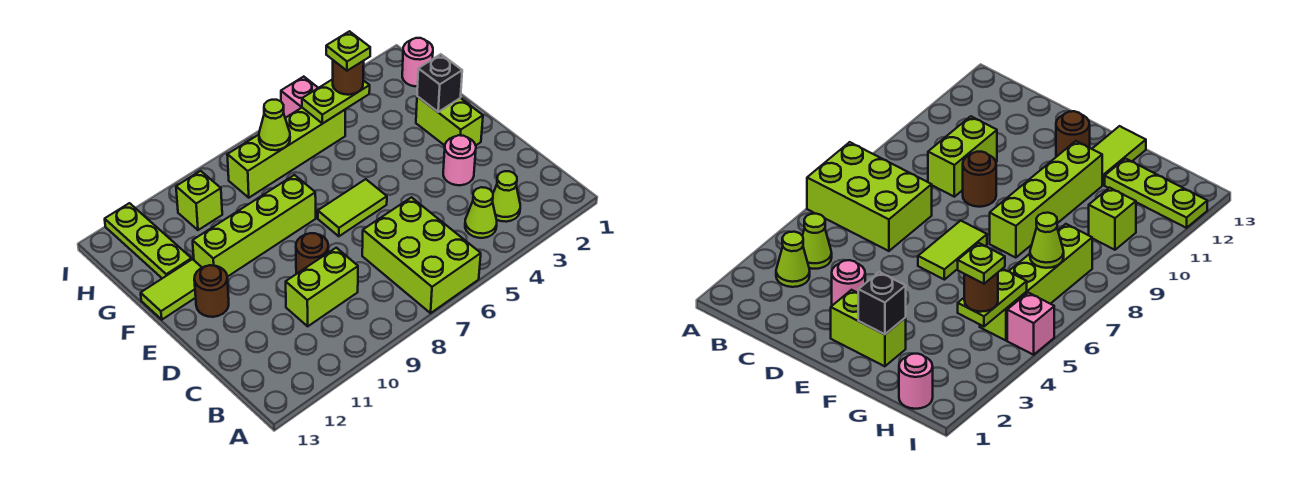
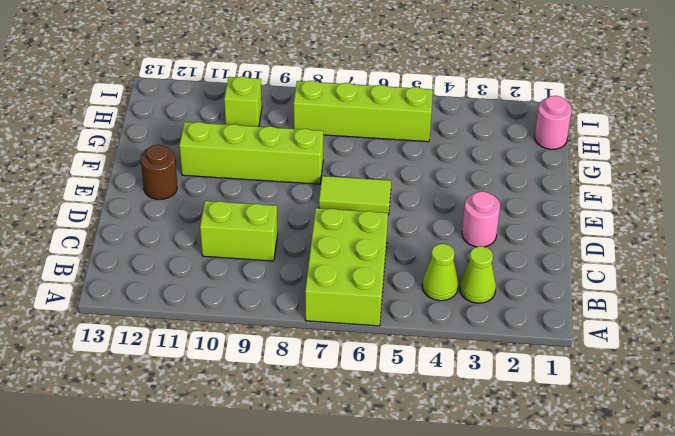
none -> brown round brick D9 level 1
none -> lime brick E2:F2 level 1
none -> lime tile F12:F13 level 1

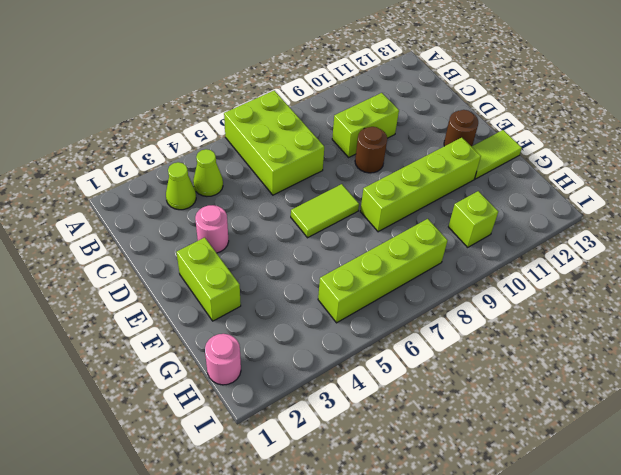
none -> lime plate G12:I12 level 1
none -> pink brick I5 level 1
none -> black brick F2 level 2

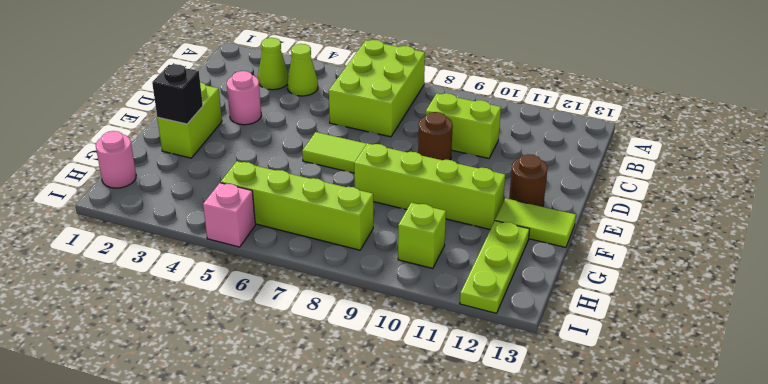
none -> lime plate H4:H5 level 2
none -> lime cone H7 level 2
none -> brown round brick H4 level 3

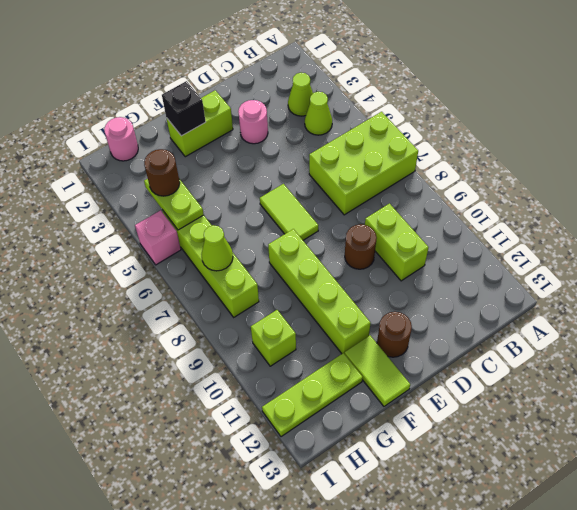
none -> lime plate H4 level 4

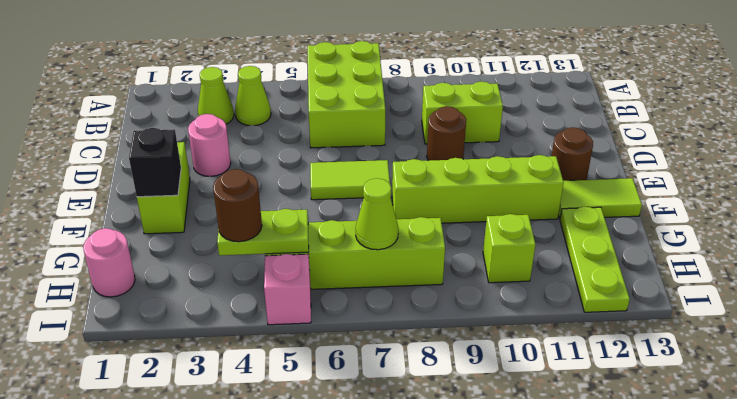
none -> lime plate H4 level 4

